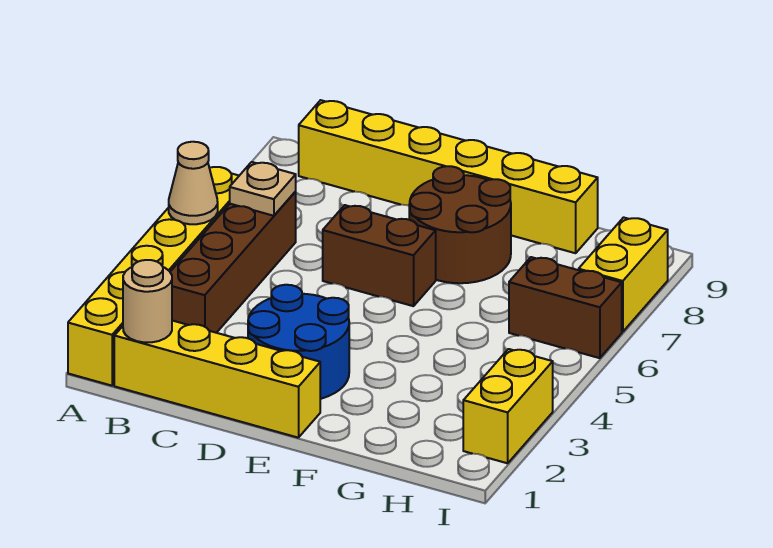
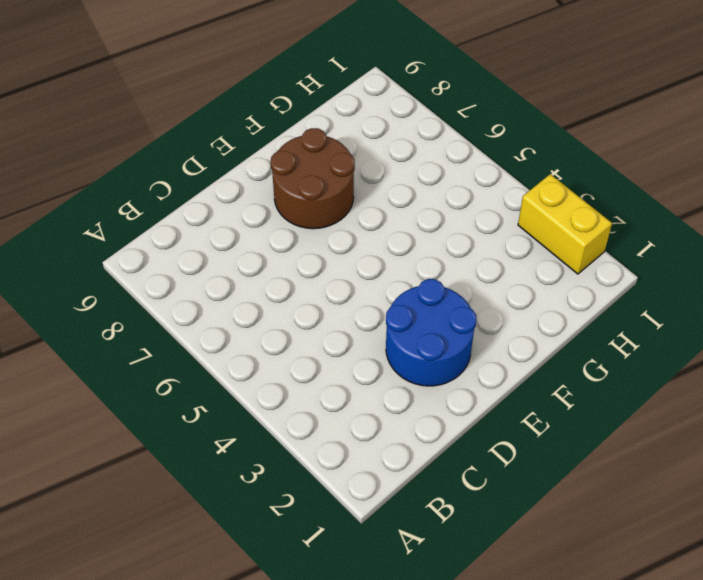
none -> yellow brick A1:A6 level 1
none -> yellow brick B1:E1 level 1
none -> brown brick B3:B6 level 1

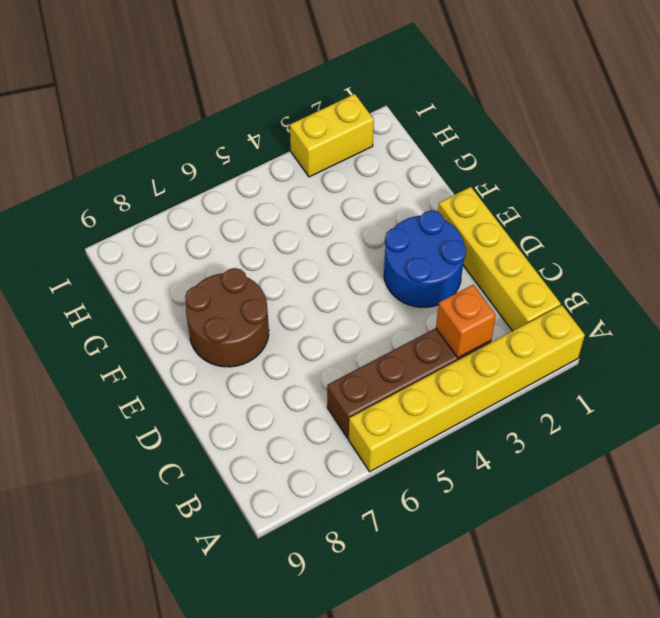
orange brick B3 level 2 -> none
none -> yellow brick B9:G9 level 1
none -> brown brick D6:E6 level 1
none -> brown brick H6:I6 level 1

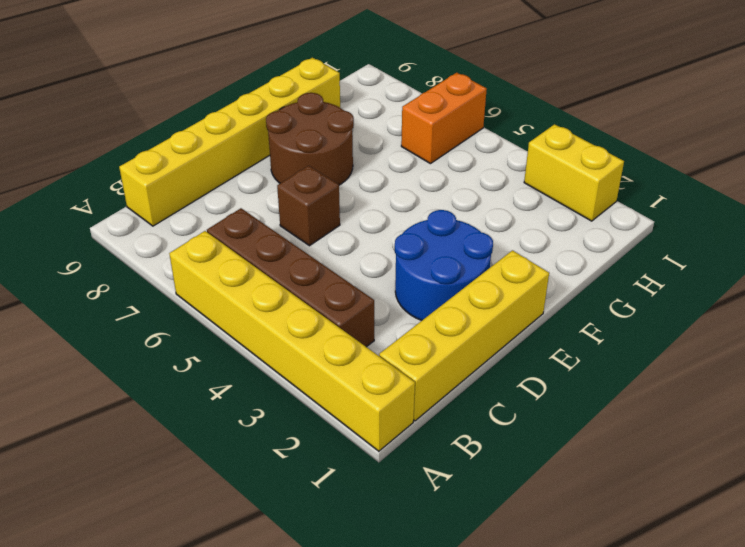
brown brick D6 level 1 -> brown brick D6:E6 level 1
orange brick H6:I6 level 1 -> brown brick H6:I6 level 1
none -> yellow brick I7:I8 level 1
none -> tan cone A5 level 2
none -> tan round brick B1 level 2

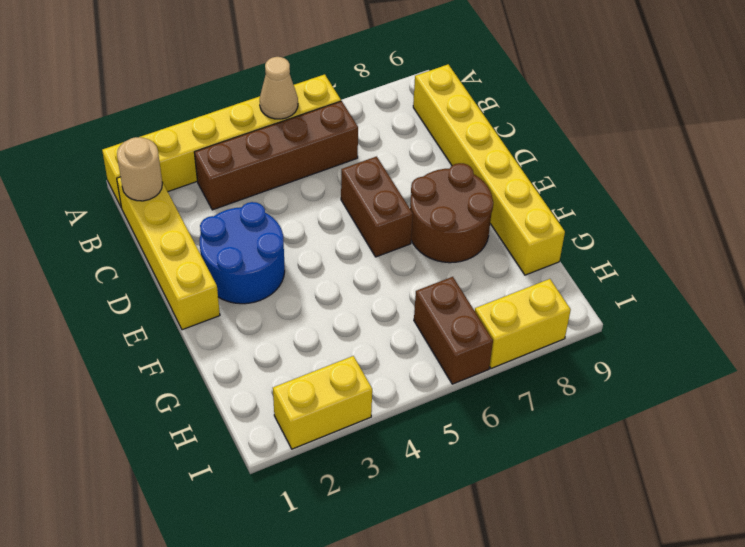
none -> tan plate B6 level 2

